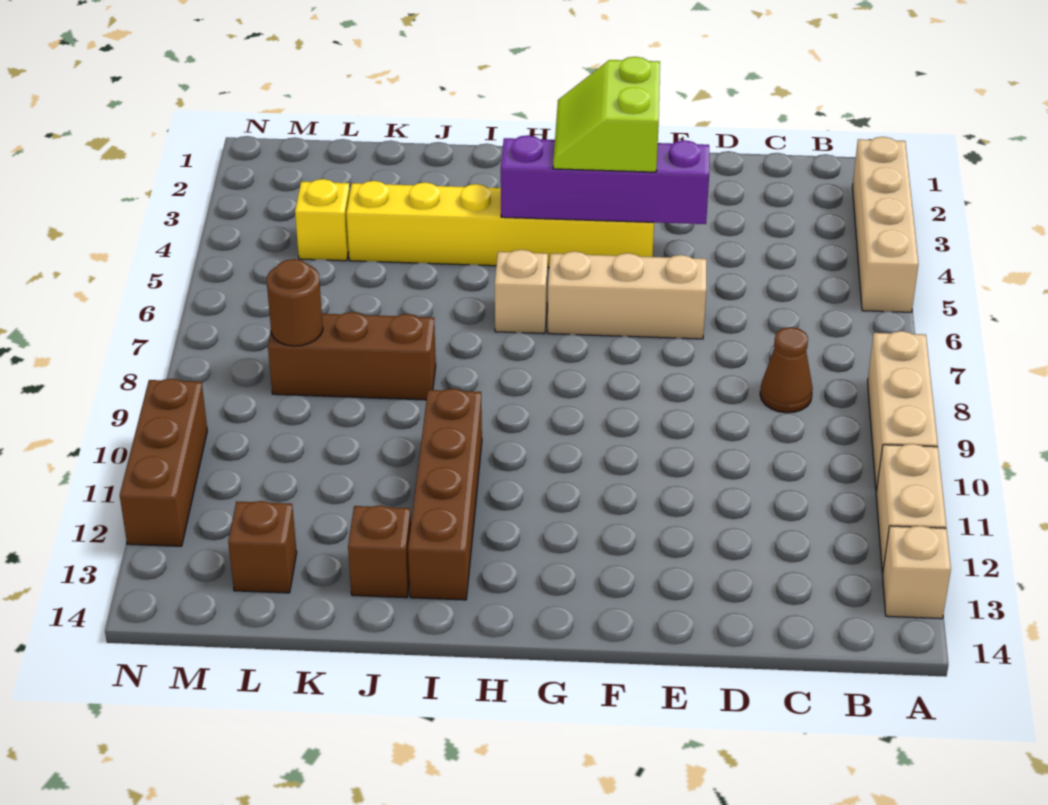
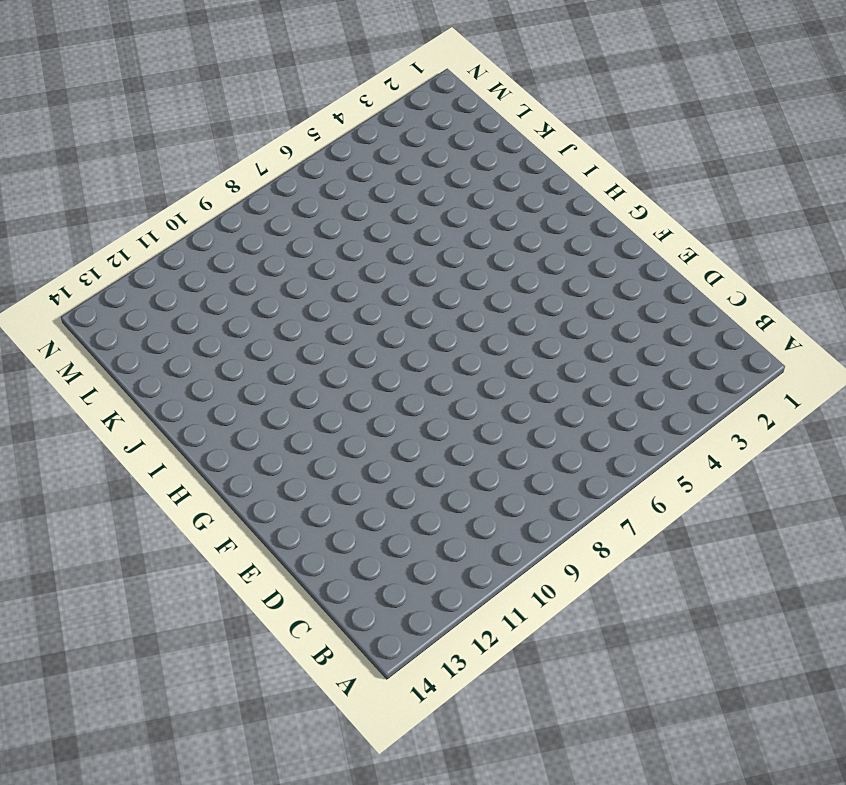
none -> tan brick A2:A5 level 1
none -> tan brick A8:A10 level 1
none -> tan brick A11:A12 level 1

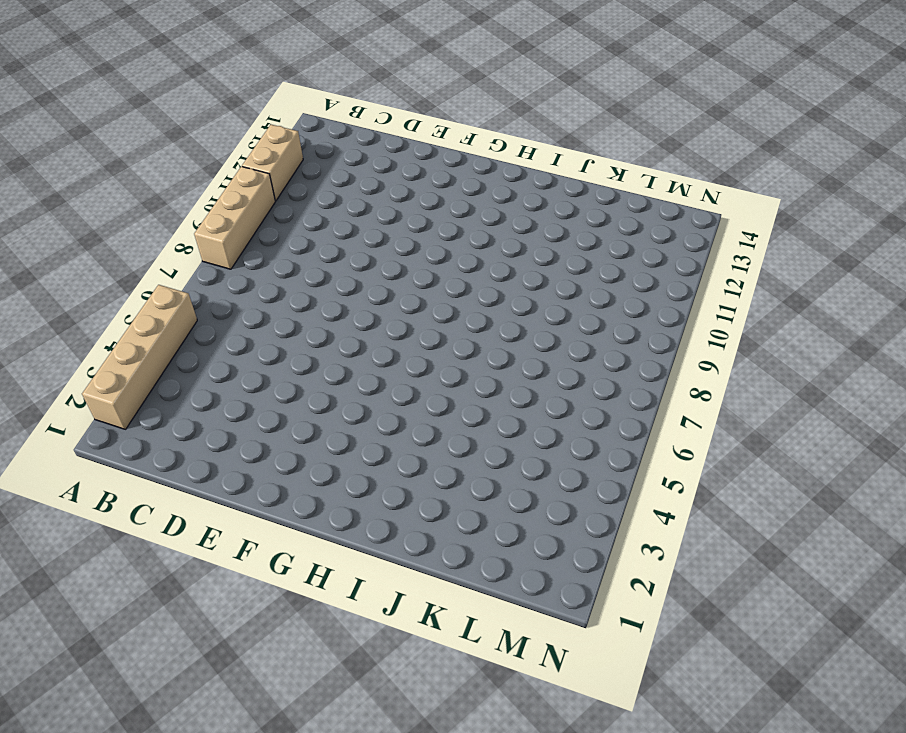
none -> tan brick A13 level 1
none -> brown cone C8 level 1
none -> tan brick E6:G6 level 1

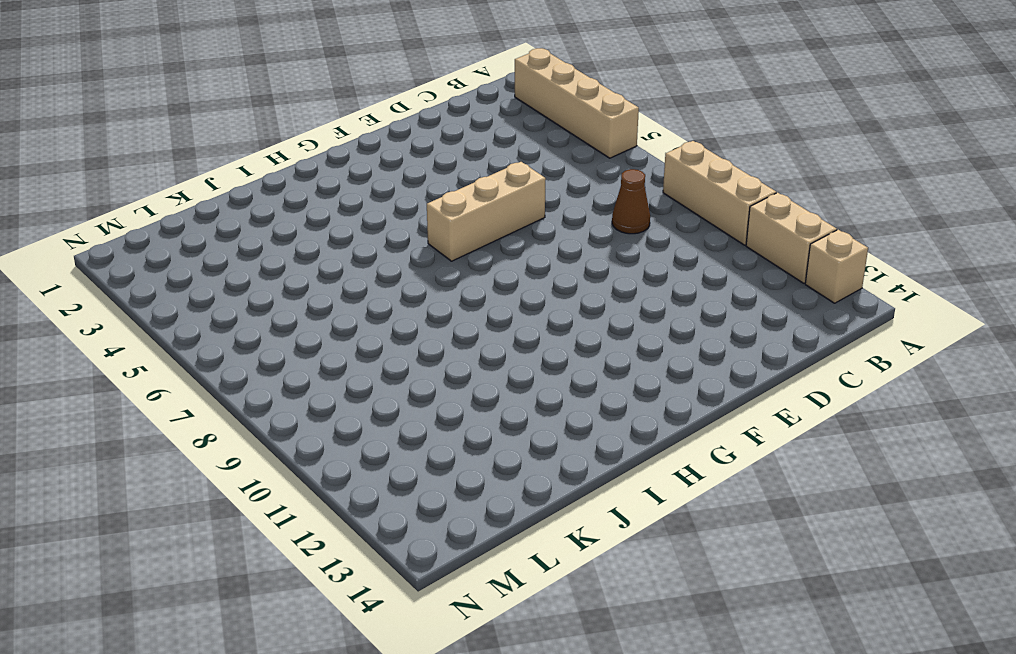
none -> yellow brick F4:K4 level 1
none -> tan brick H6 level 1
none -> brown brick I10:I13 level 1

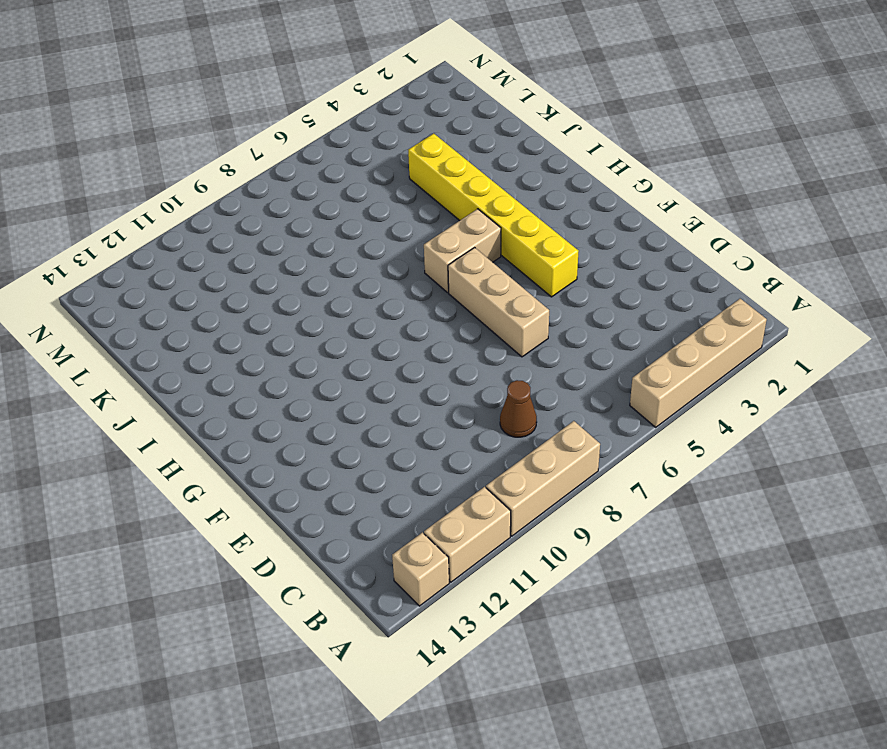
tan brick H5:H6 level 1 -> tan brick H6 level 1
none -> brown brick I10:I13 level 1
none -> brown brick J8:L8 level 1
none -> brown brick J13 level 1

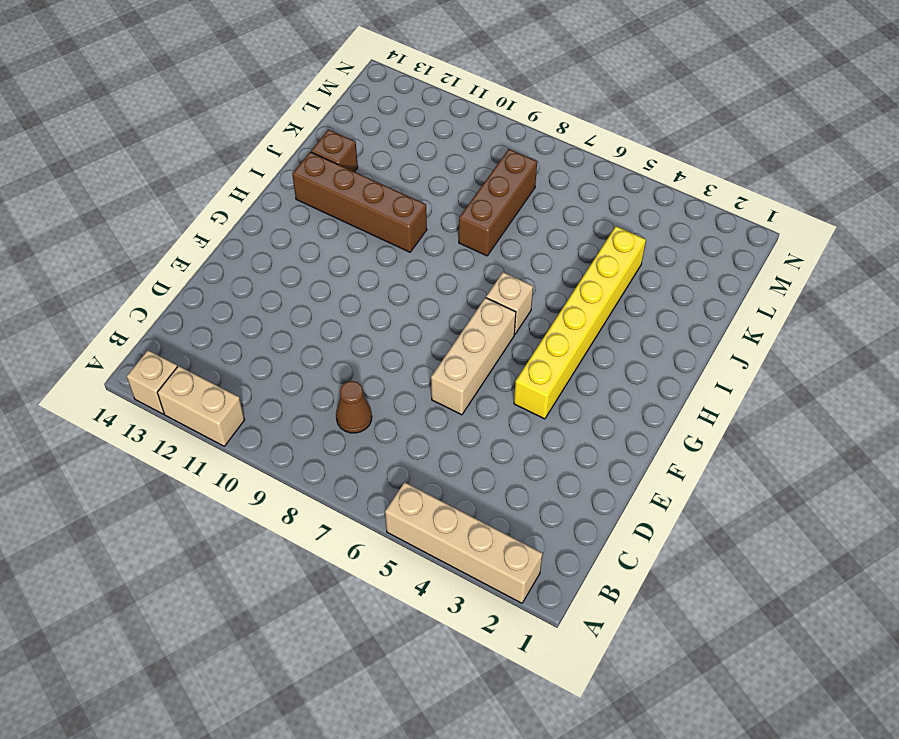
none -> tan brick A8:A10 level 1
none -> yellow brick L4 level 1
none -> brown brick L13 level 1

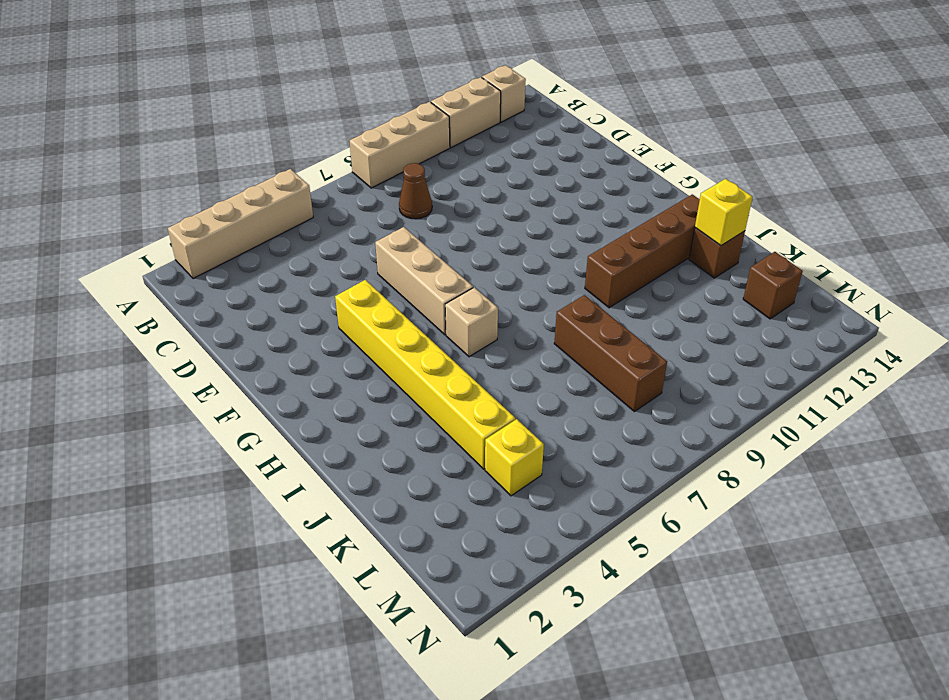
yellow brick J13 level 2 -> none
none -> brown brick N10:N12 level 1
none -> purple brick E4:H4 level 2
none -> brown round brick L8 level 2

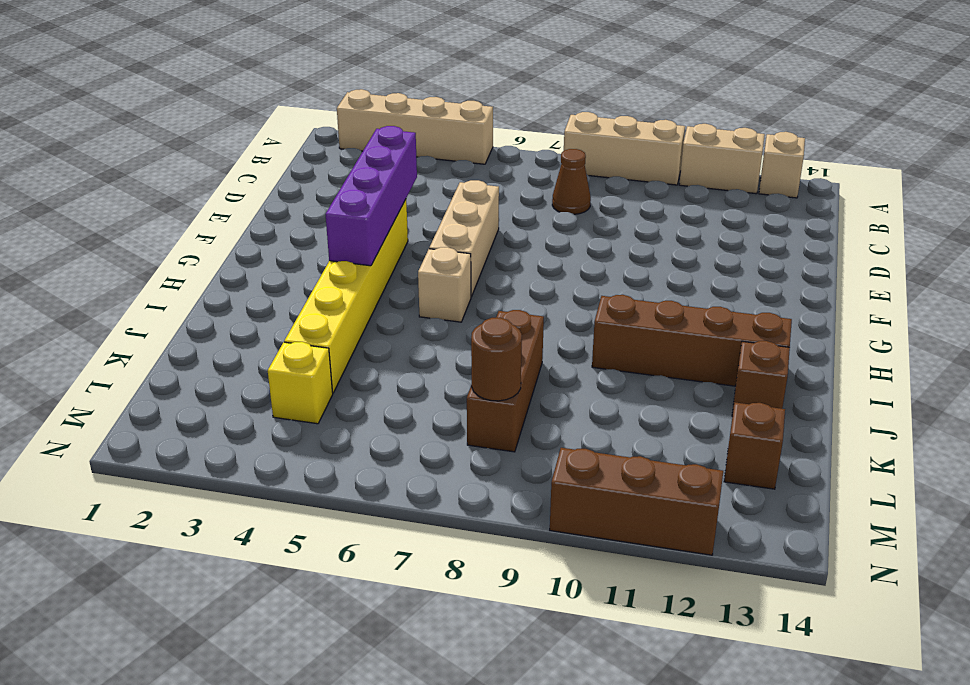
none -> lime slope F3:G4 level 3 top F

